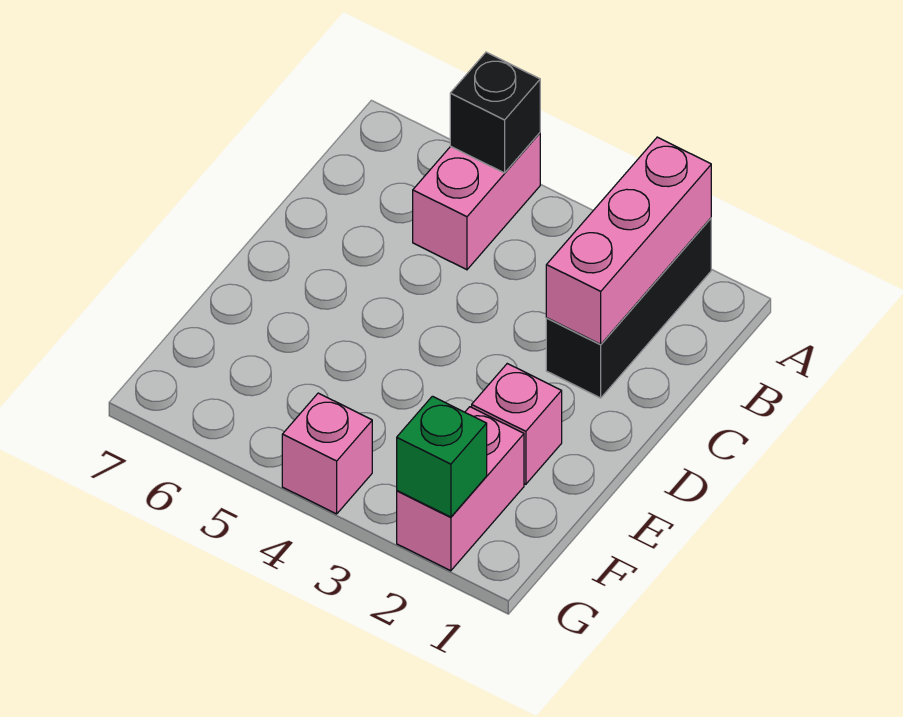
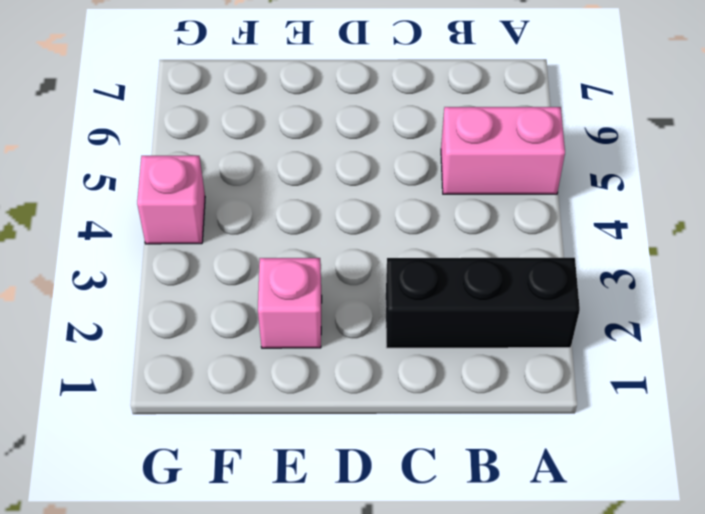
none -> pink brick F2:G2 level 1
none -> pink brick A2:C2 level 2

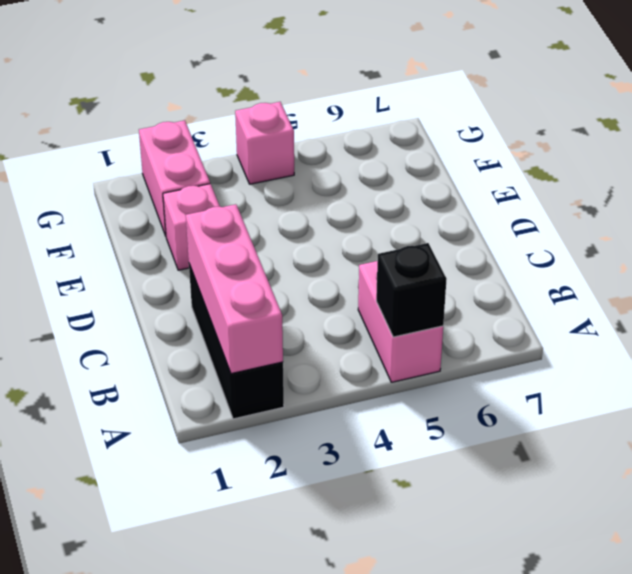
none -> green brick G2 level 2

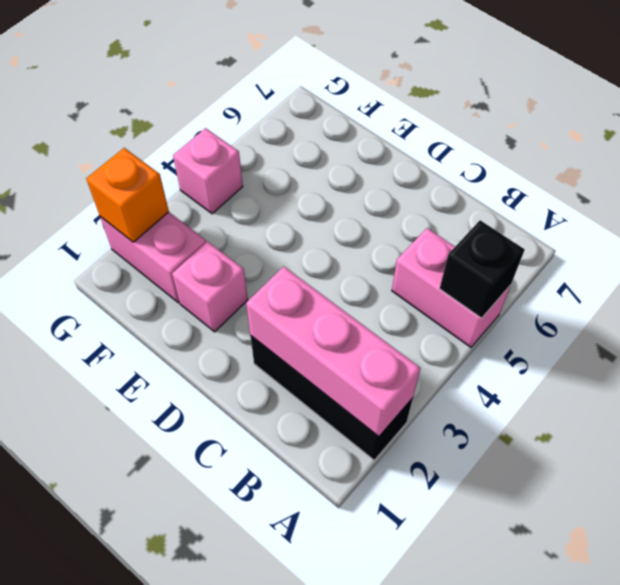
orange brick G2 level 2 -> green brick G2 level 2

